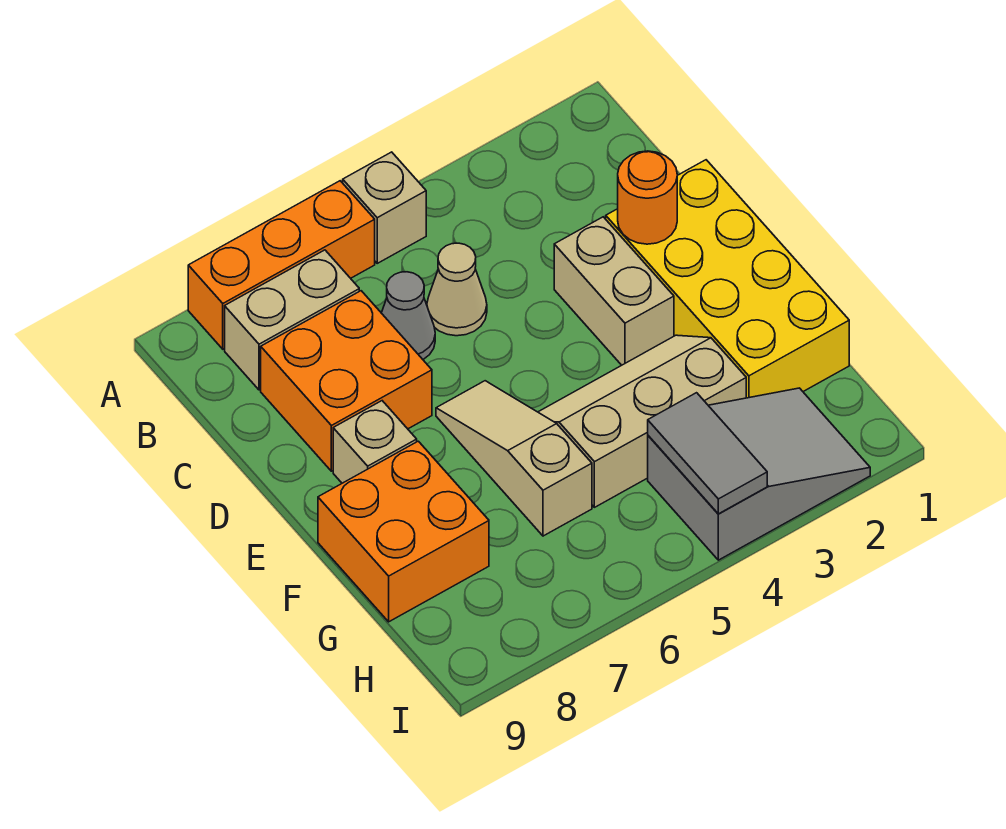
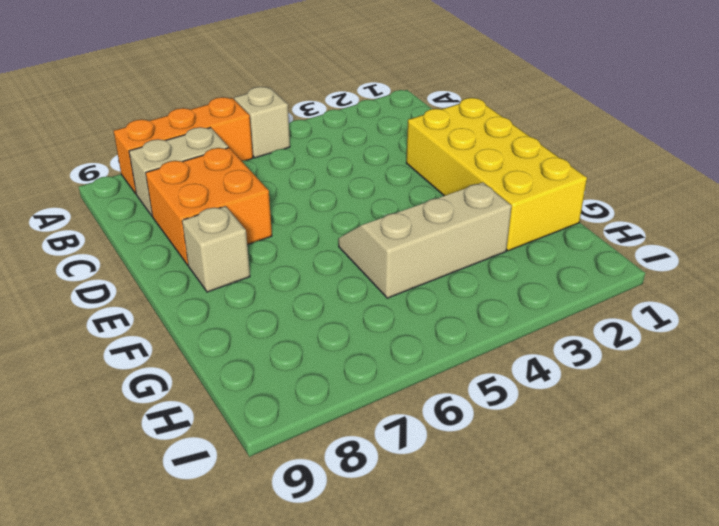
none -> tan cone C5 level 1
none -> grey cone C6 level 1
none -> tan brick D3:E3 level 1

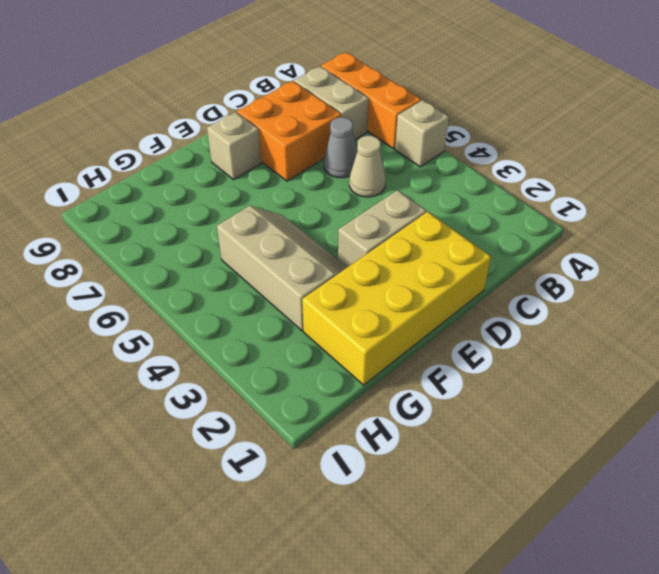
none -> tan slope E6:G6 level 1 top G
none -> orange brick F8:G9 level 1
none -> grey slope H2:I4 level 1 top 4

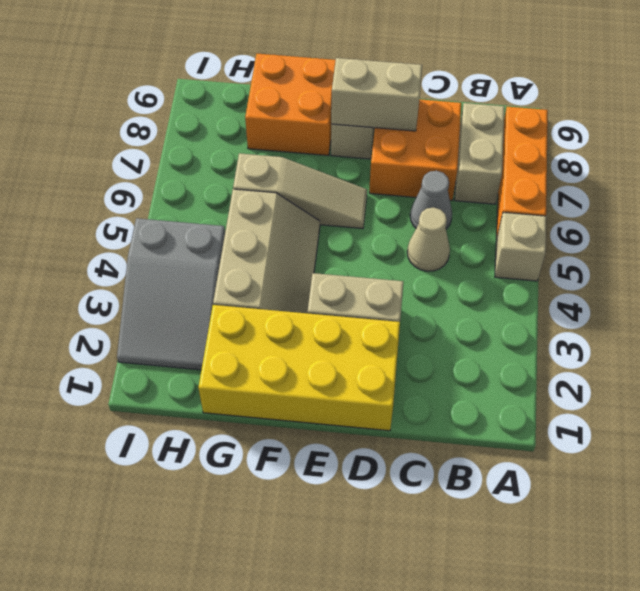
tan brick D8:E8 level 2 -> none
none -> orange round brick D2 level 2
none -> grey tile H4:I4 level 2

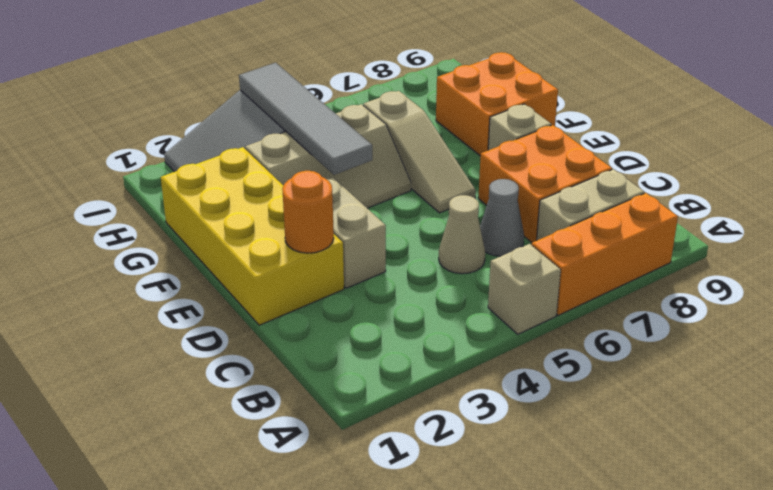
grey tile F4:I4 level 2 -> grey tile H4:I4 level 2

